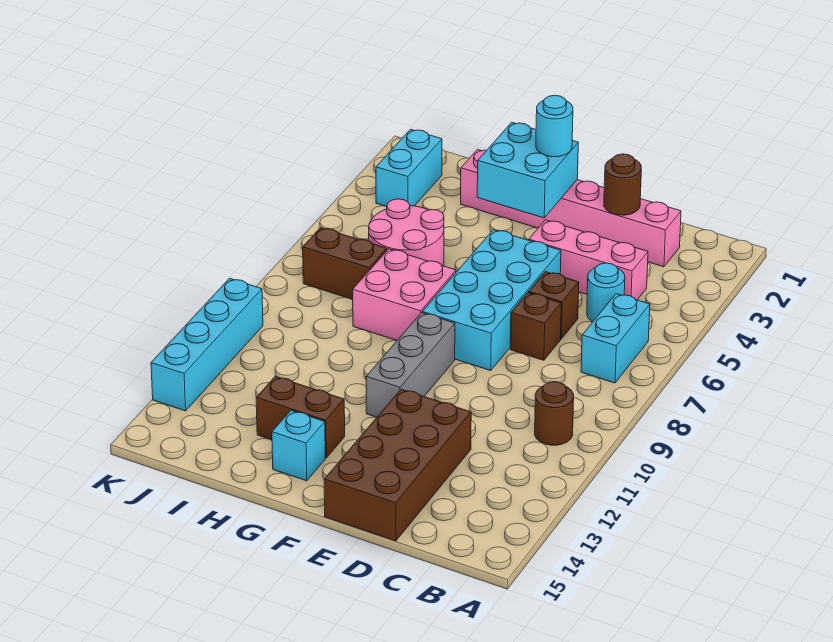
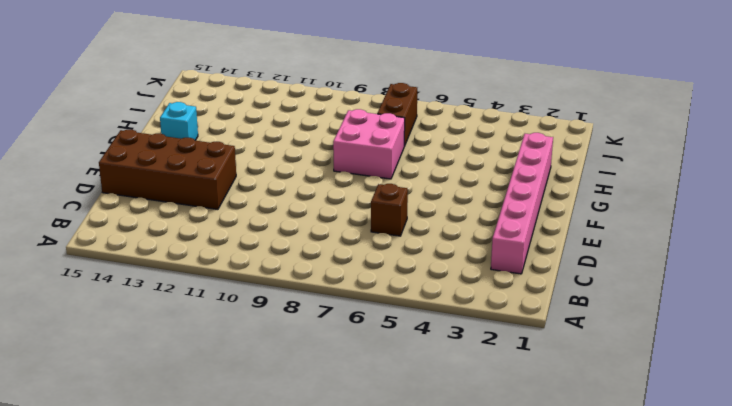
none -> cyan brick B6:B7 level 1
none -> brown round brick B10 level 1
none -> pink brick C4:E4 level 1

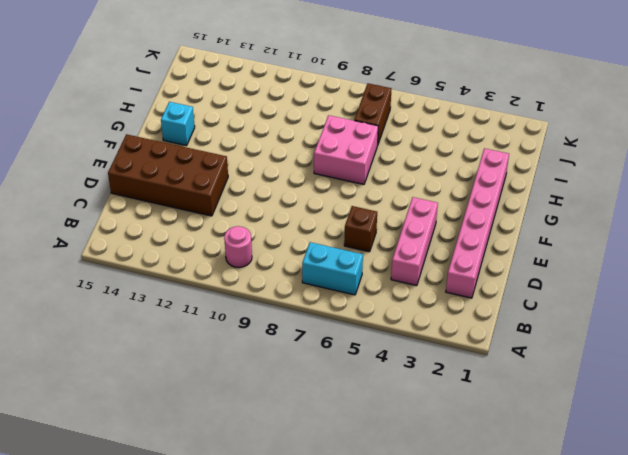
pink round brick B10 level 1 -> brown round brick B10 level 1
none -> cyan round brick C5 level 1
none -> brown brick D7 level 1
none -> cyan brick E5:F8 level 1

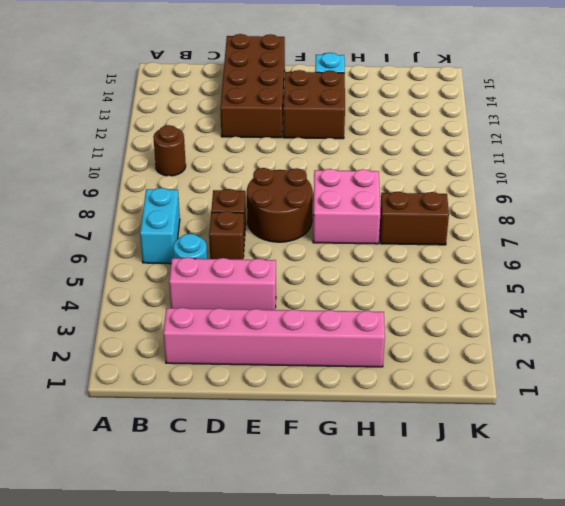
brown round brick E7:F8 level 1 -> cyan brick E5:F8 level 1
brown brick F12:G13 level 1 -> brown brick G13:H13 level 1
none -> grey brick F9:F11 level 1
none -> pink round brick H5:I6 level 1
none -> cyan brick J2:J3 level 1

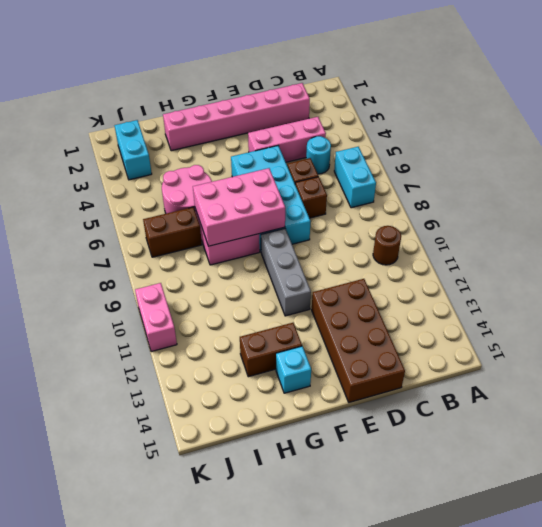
pink brick F7:H8 level 2 -> none
pink brick K10:K11 level 1 -> cyan brick K10:K13 level 1
none -> brown round brick D2 level 2
none -> cyan brick F2:G3 level 2
none -> cyan round brick F2 level 3

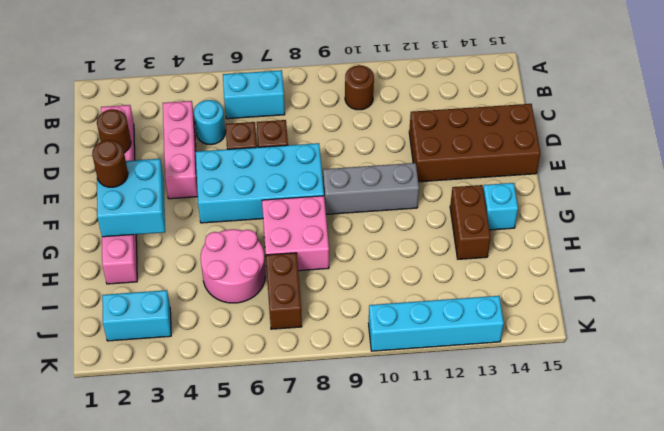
brown round brick F2 level 3 -> cyan round brick F2 level 3

